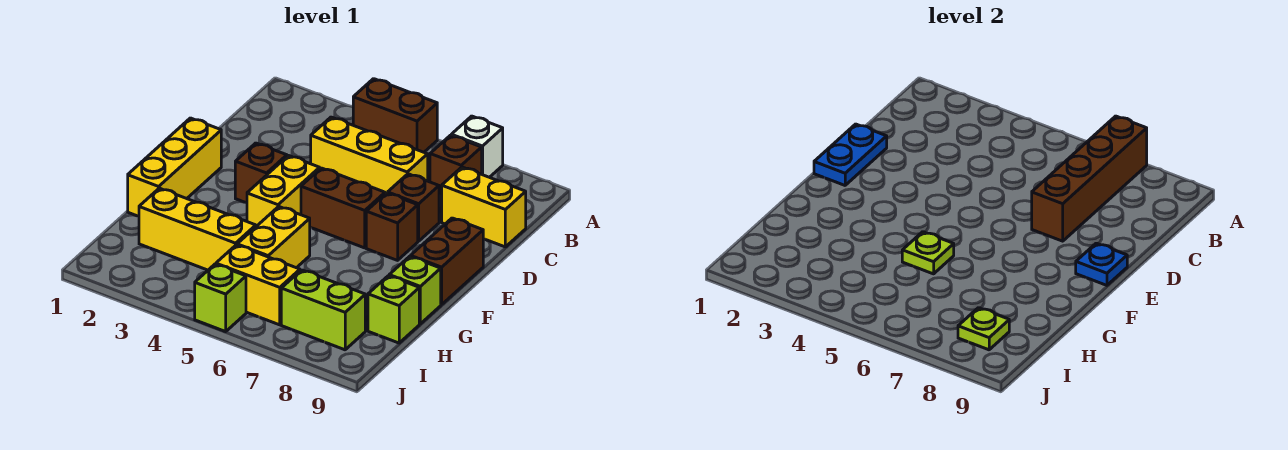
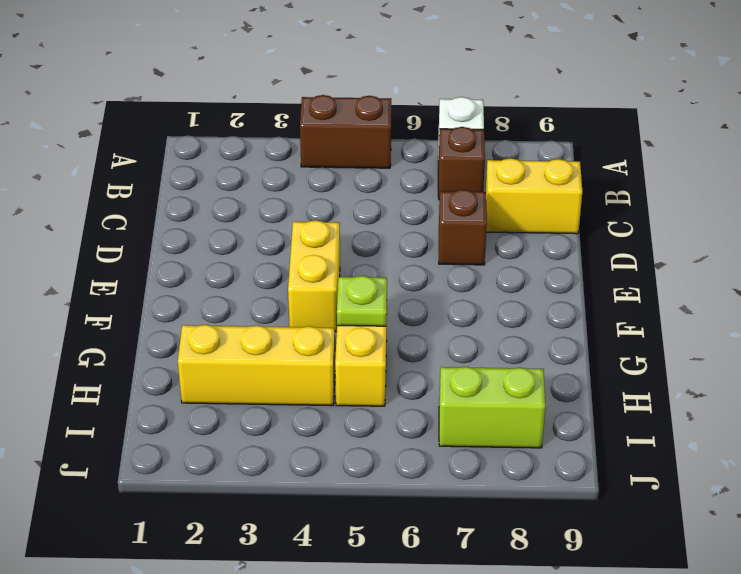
none -> yellow brick C4:C6 level 1
none -> yellow brick E1:G1 level 1
none -> brown brick E3 level 1

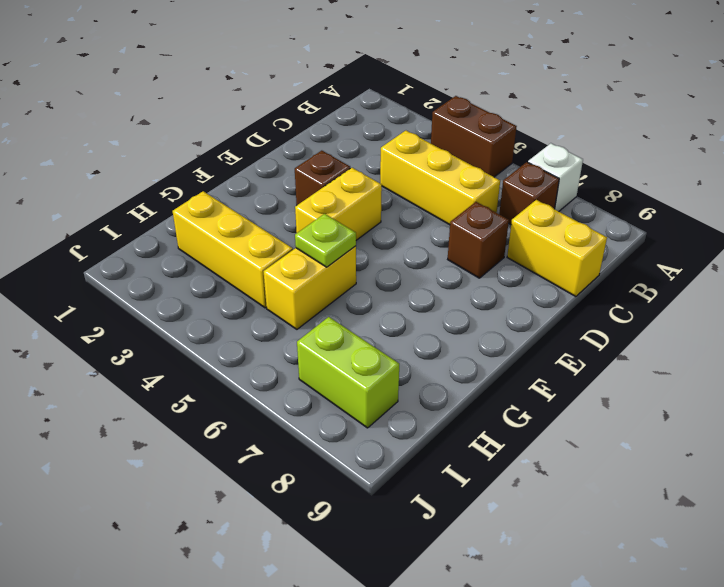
none -> yellow brick E1:G1 level 1
none -> brown brick E5:E6 level 1
none -> brown brick E7 level 1

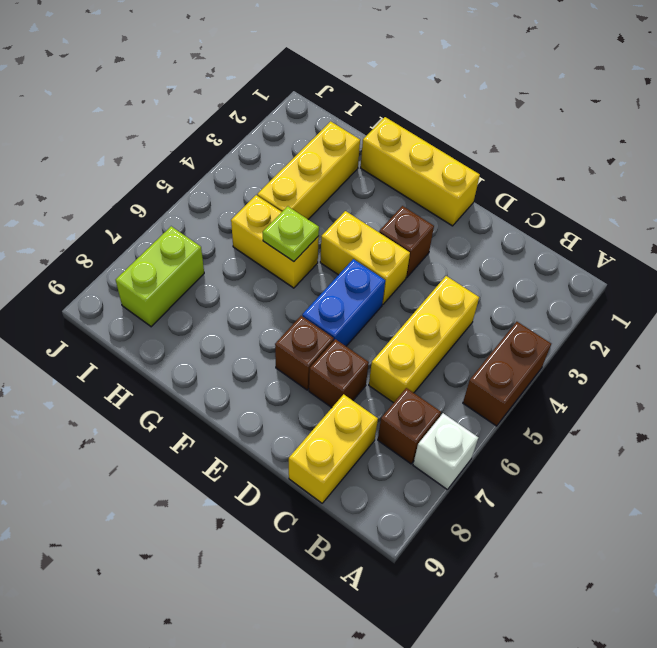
blue brick E5:E6 level 1 -> brown brick E5:E6 level 1
none -> brown brick E9:F9 level 1
none -> lime brick G9 level 1
none -> lime brick H9 level 1

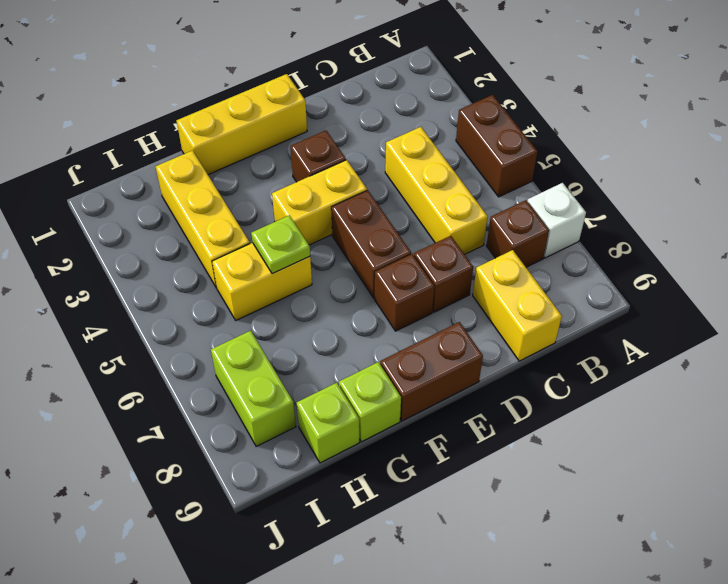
none -> yellow brick I5:I6 level 1
none -> lime brick J5 level 1
none -> brown brick A7:D7 level 2

